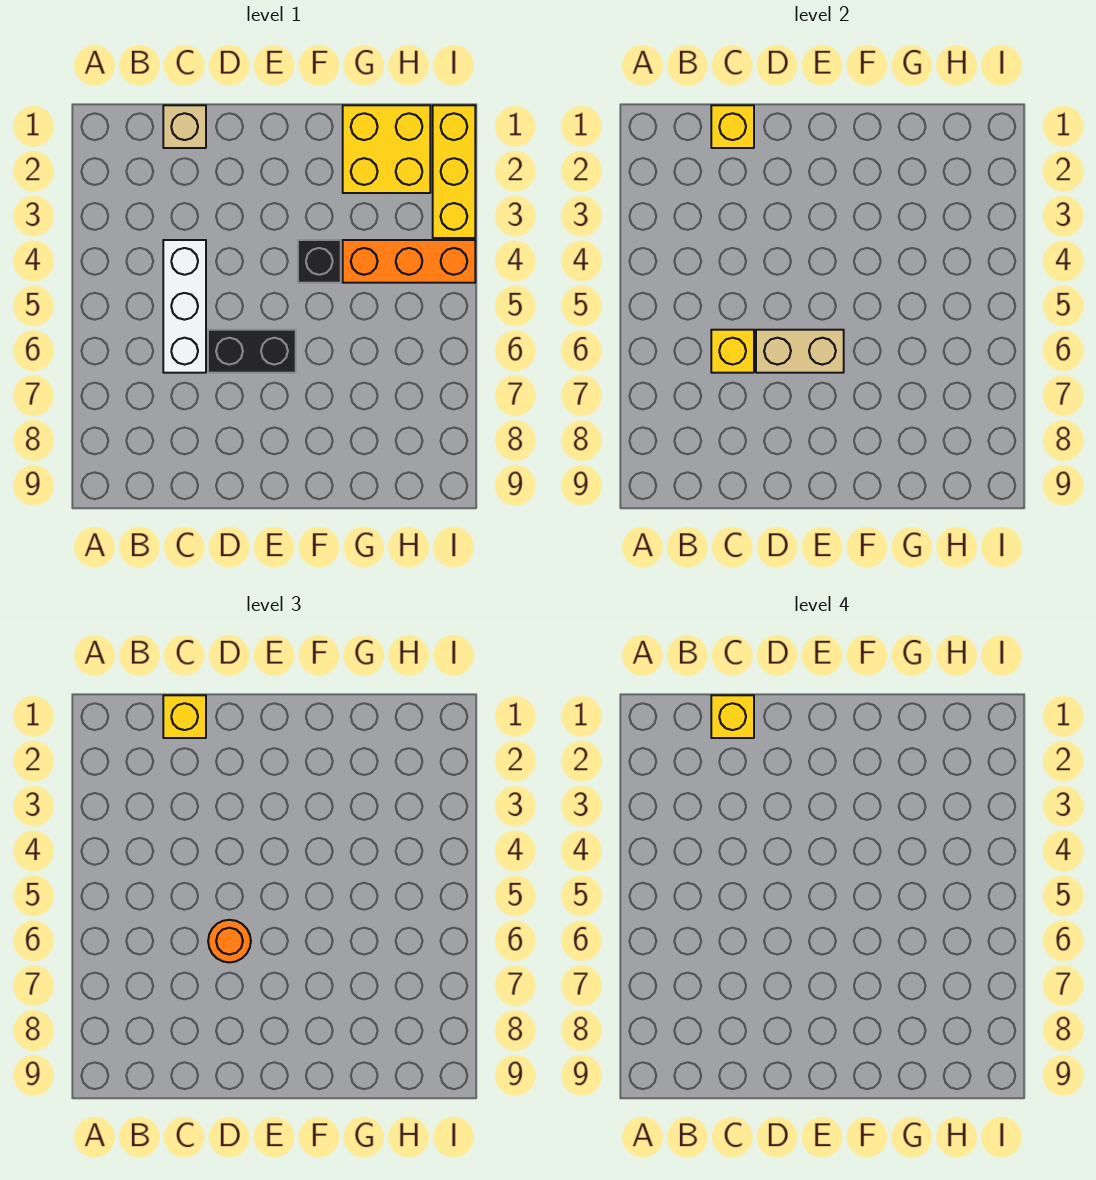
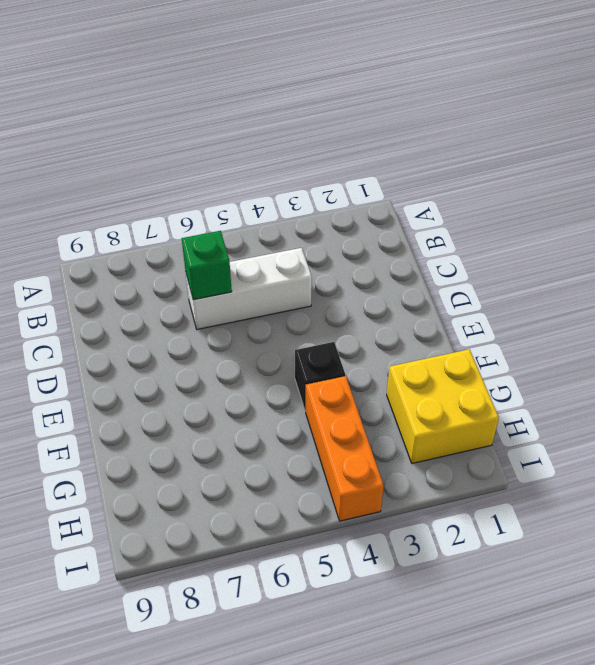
green brick C6 level 2 -> yellow brick C6 level 2
none -> tan brick C1 level 1
none -> black brick D6:E6 level 1
none -> yellow brick I1:I3 level 1

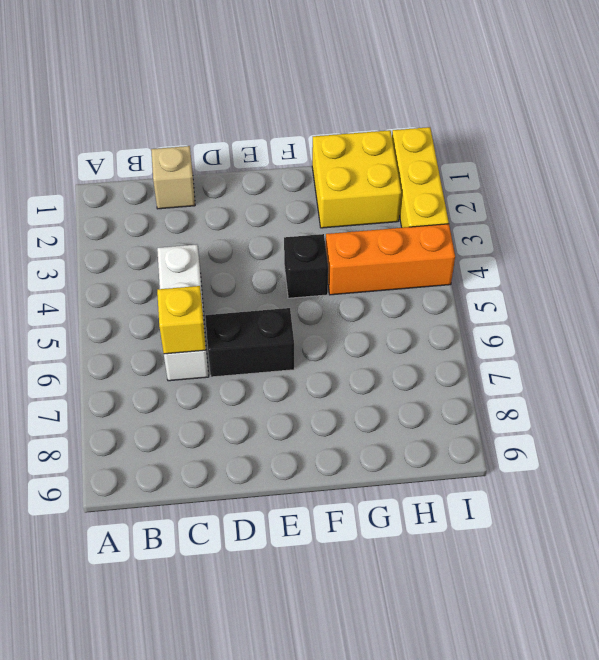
none -> yellow brick C1 level 2
none -> tan brick D6:E6 level 2
none -> yellow brick C1 level 3

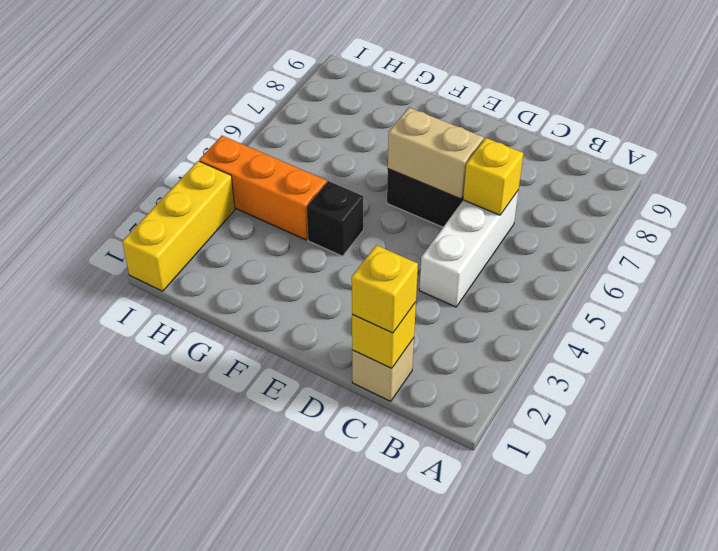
none -> yellow brick G1:H2 level 1
none -> orange round brick D6 level 3
none -> yellow brick C1 level 4

